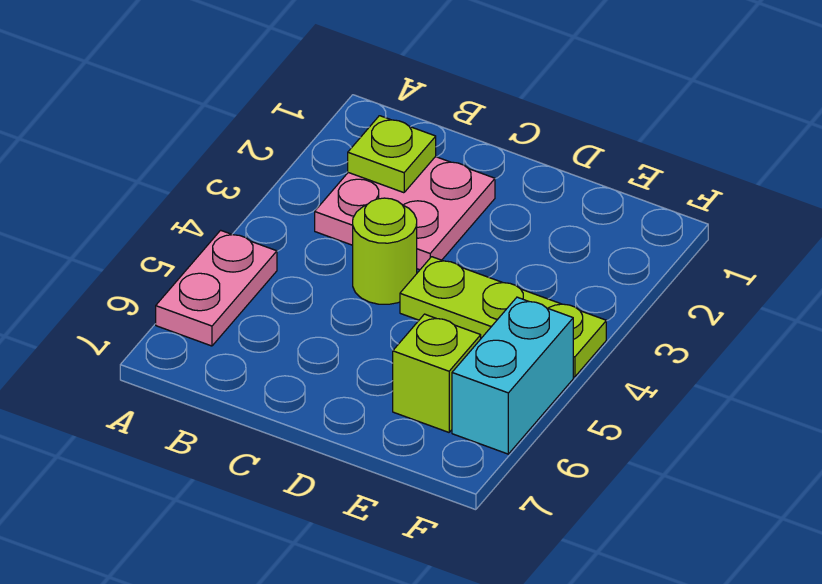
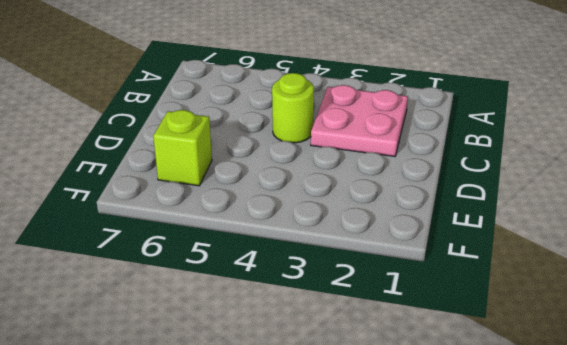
none -> pink plate A5:A6 level 1
none -> lime plate D4:F4 level 1

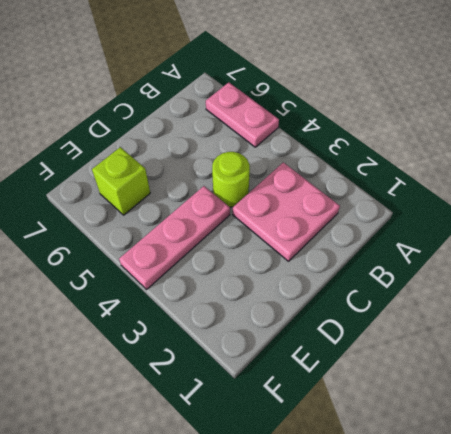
pink plate D4:F4 level 1 -> lime plate D4:F4 level 1
none -> cyan brick F5:F6 level 1
none -> lime plate B2 level 2

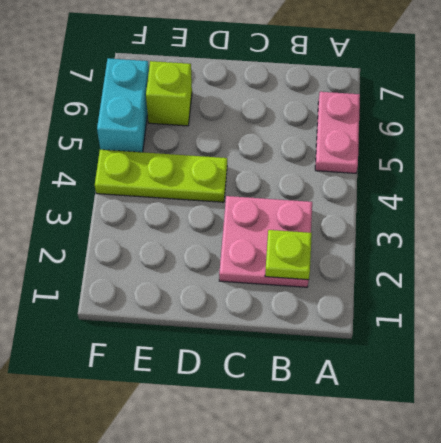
none -> lime round brick C4 level 1

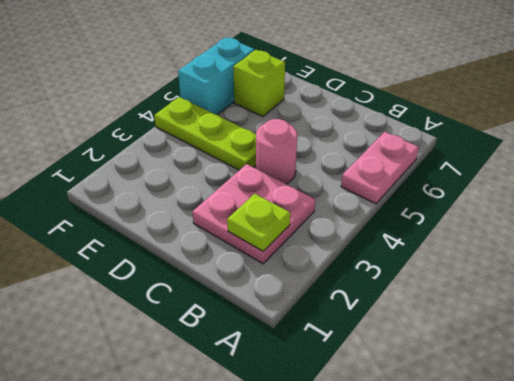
pink round brick C4 level 1 -> lime round brick C4 level 1

